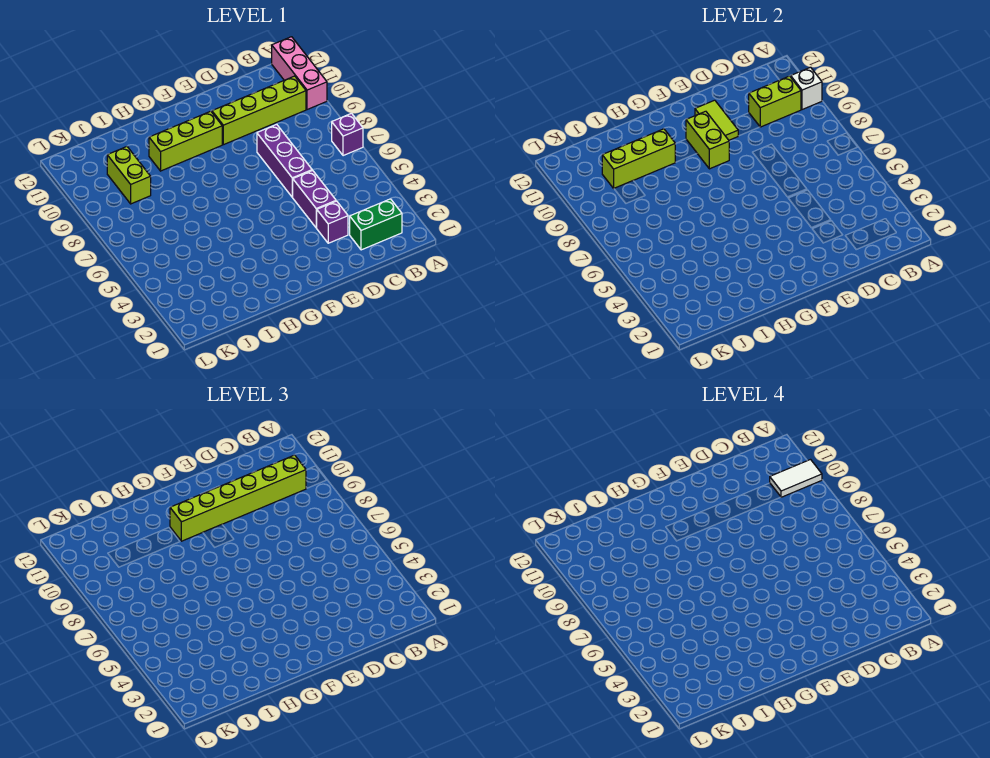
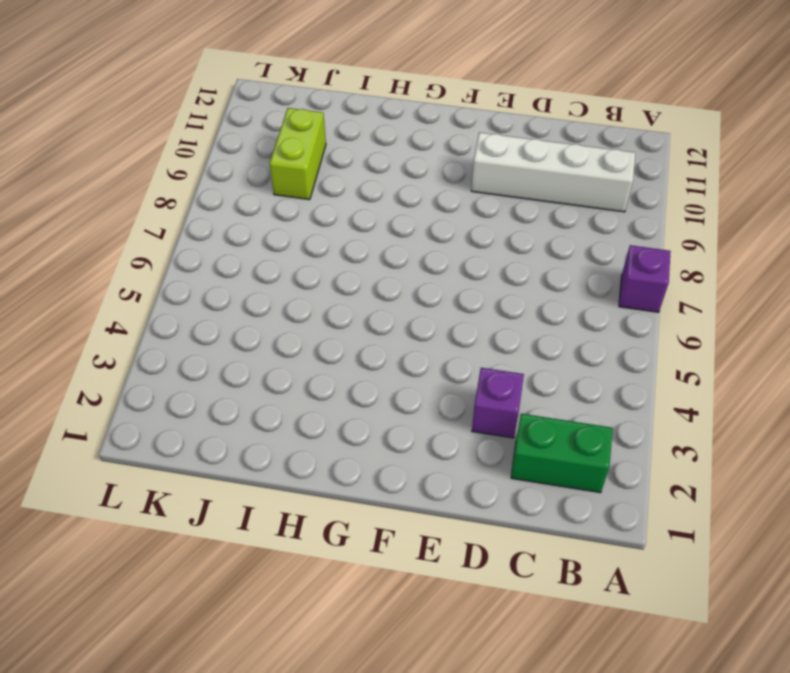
white brick B10:E10 level 1 -> lime brick B10:E10 level 1
none -> pink brick A10:A12 level 1
none -> purple brick D4:D5 level 1
none -> purple brick D6:D8 level 1

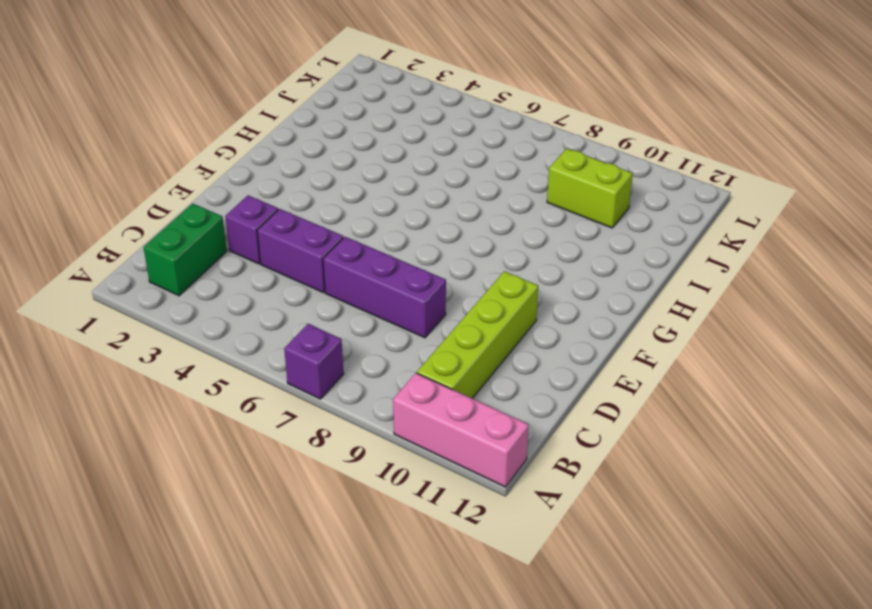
none -> lime brick F10:H10 level 1
none -> white brick A10 level 2
none -> lime brick B10:C10 level 2

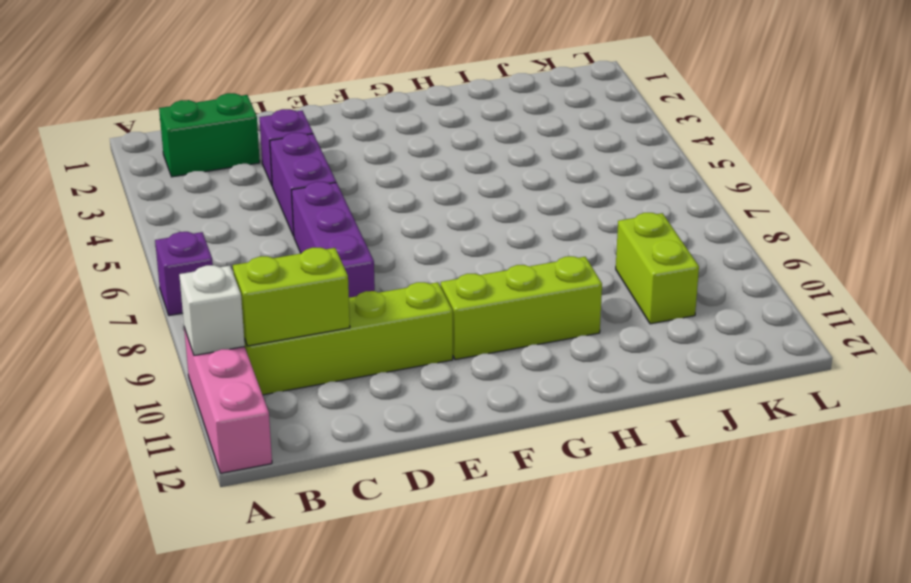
none -> lime tile E10:E11 level 2
none -> lime brick F9:F10 level 2
none -> lime brick H10:J10 level 2

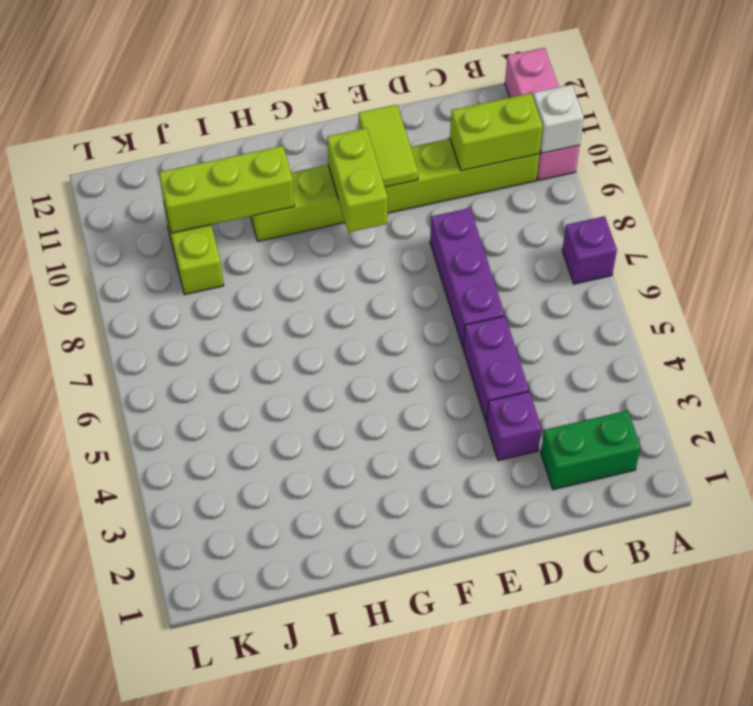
none -> lime brick B10:G10 level 3
none -> white tile A10:B10 level 4

